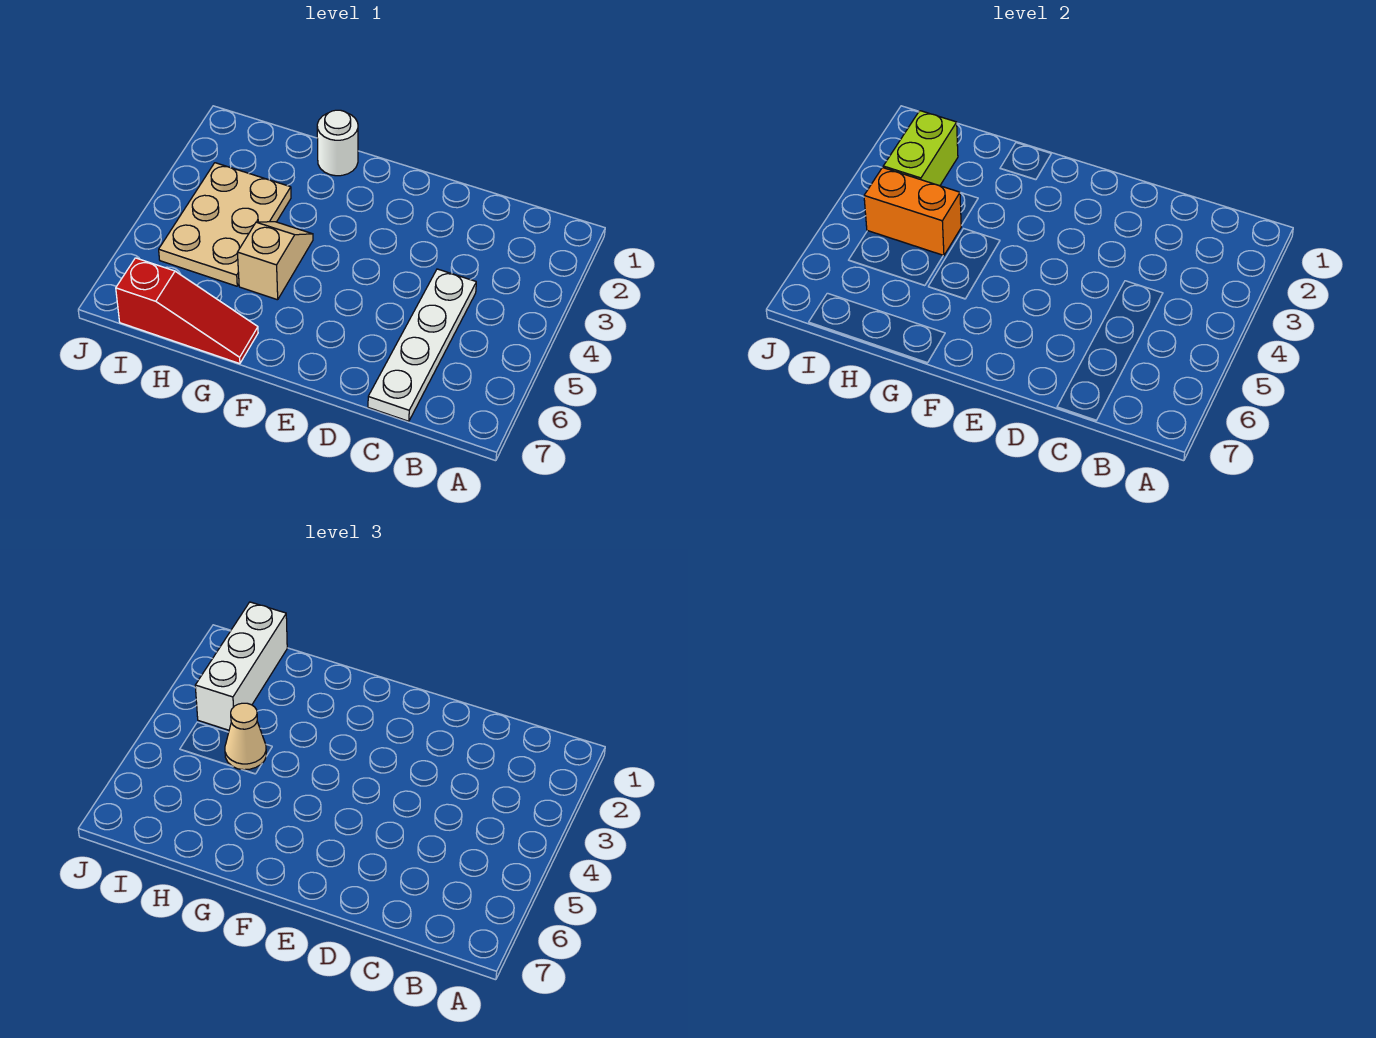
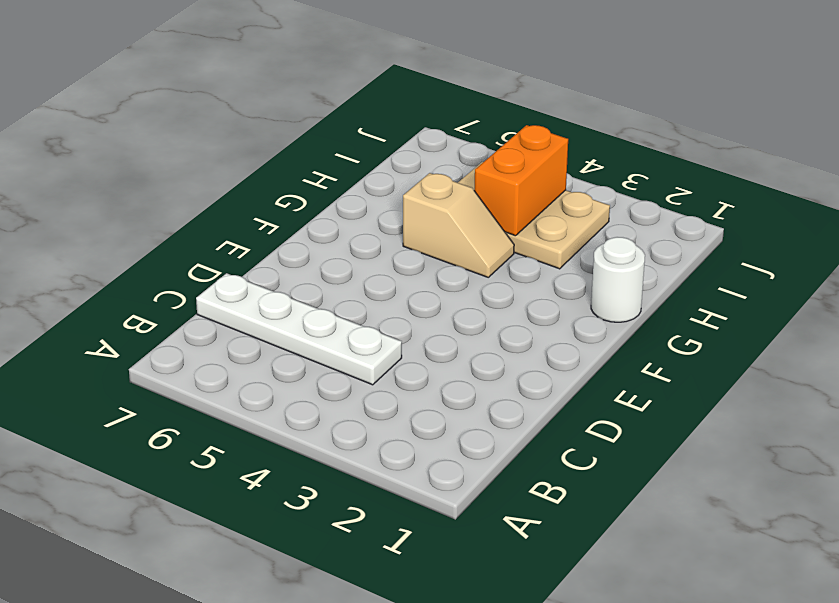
none -> red slope G7:I7 level 1 top I
none -> lime brick I2:I3 level 2

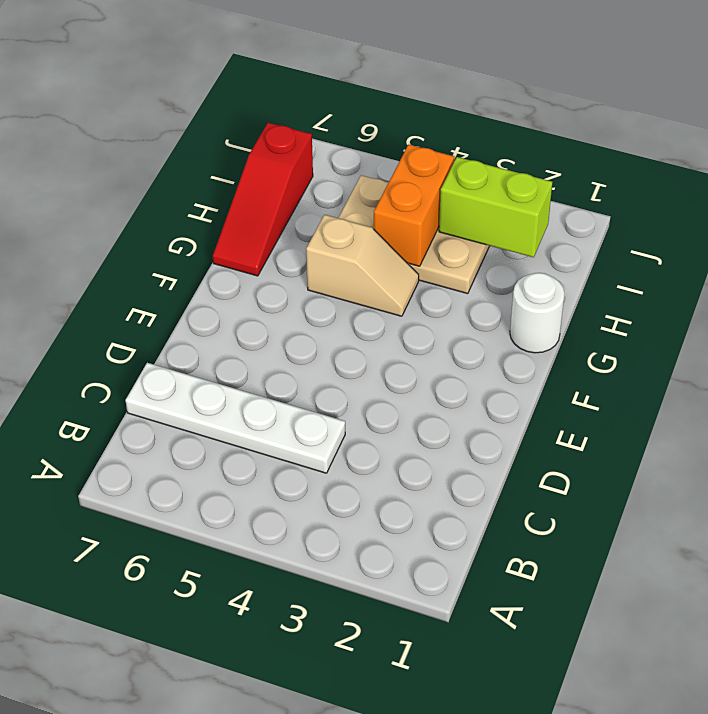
none -> tan cone H4 level 3
none -> white brick I1:I3 level 3

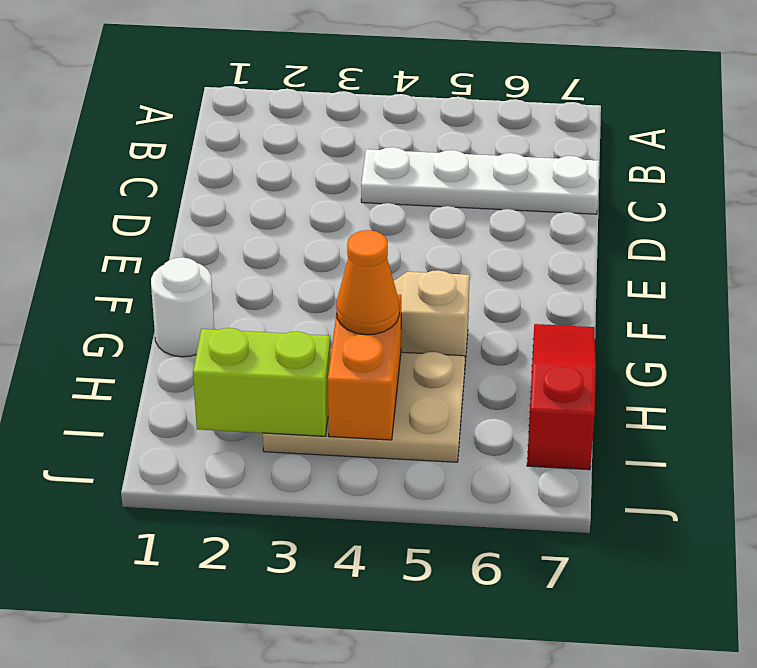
orange cone H4 level 3 -> tan cone H4 level 3
none -> white brick I1:I3 level 3

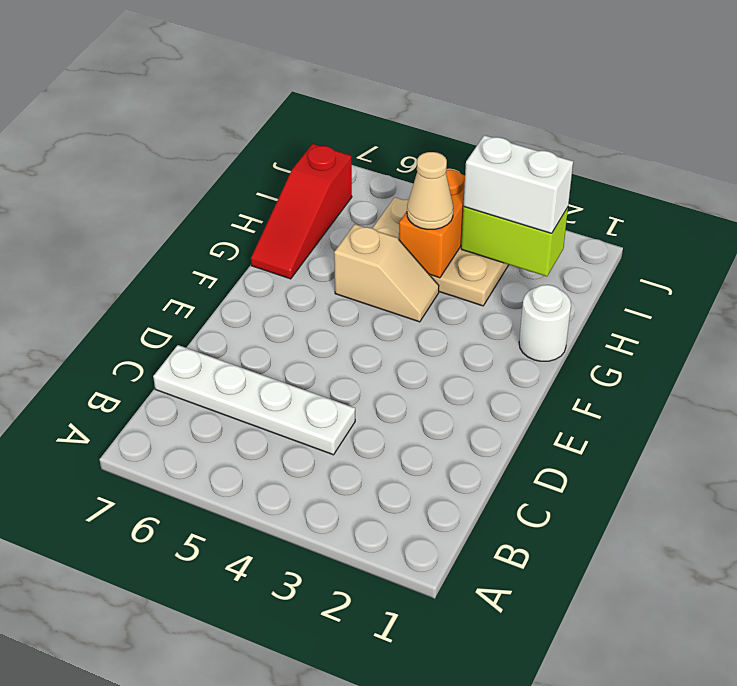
white brick I2:I3 level 3 -> white brick I1:I3 level 3

